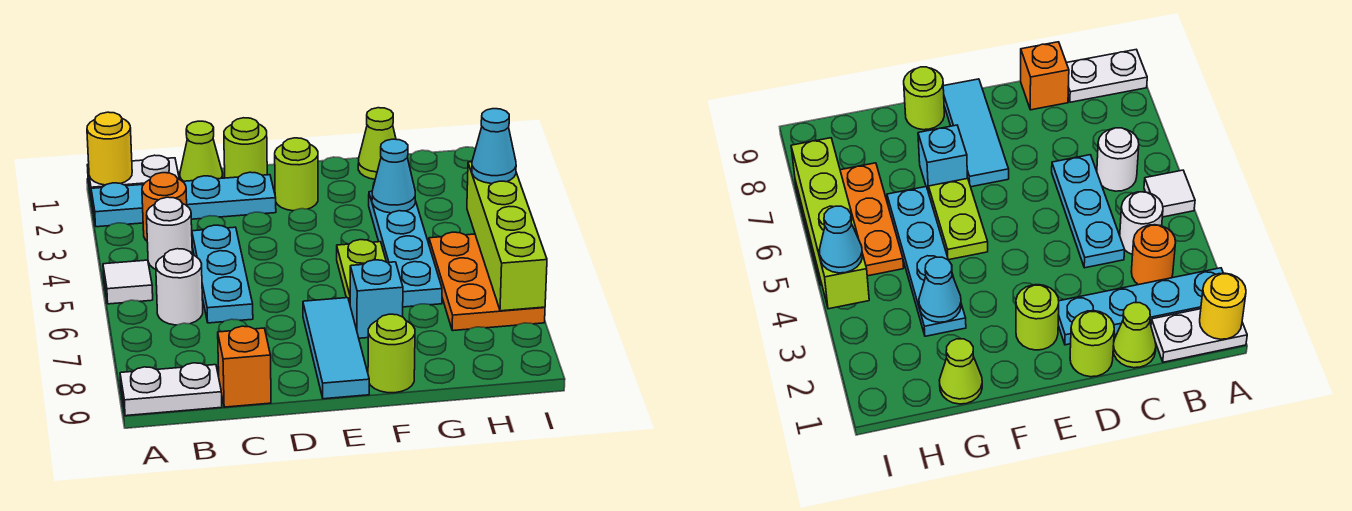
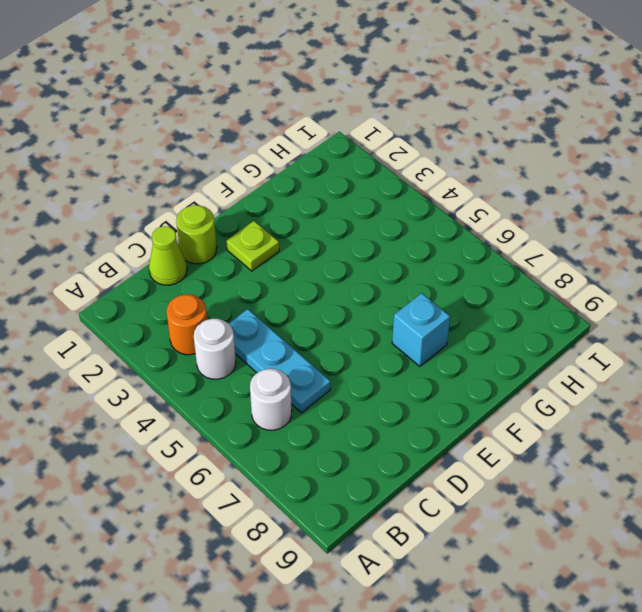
lime plate E2 level 1 -> lime round brick E2 level 1
none -> white plate A1:B1 level 1
none -> cyan plate A2:D2 level 1
none -> white tile A5 level 1

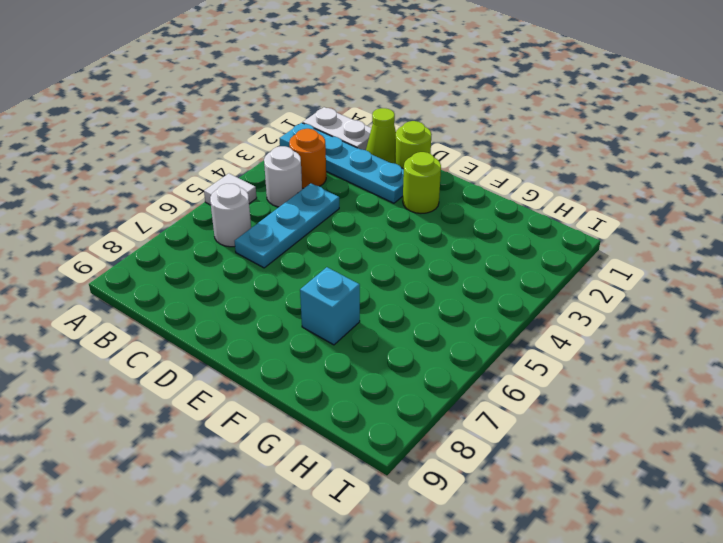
none -> white plate A9:B9 level 1
none -> orange brick C9 level 1
none -> cyan tile E7:E9 level 1

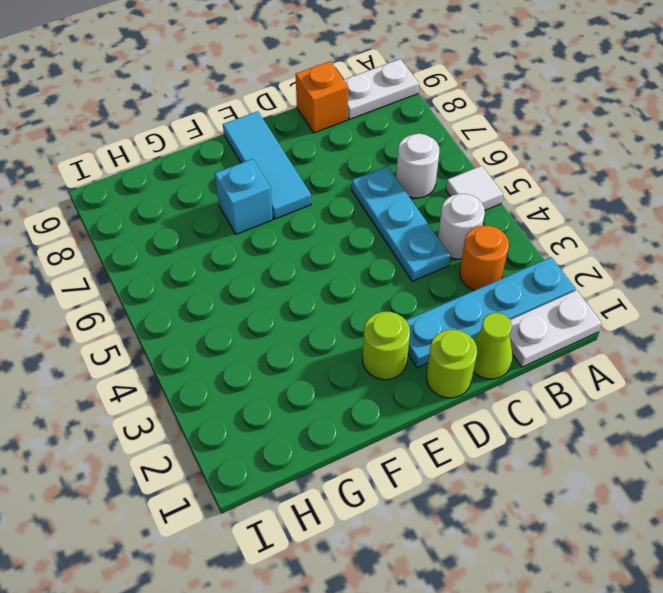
none -> lime plate F5:F6 level 1
none -> lime round brick F9 level 1
none -> lime cone G1 level 1

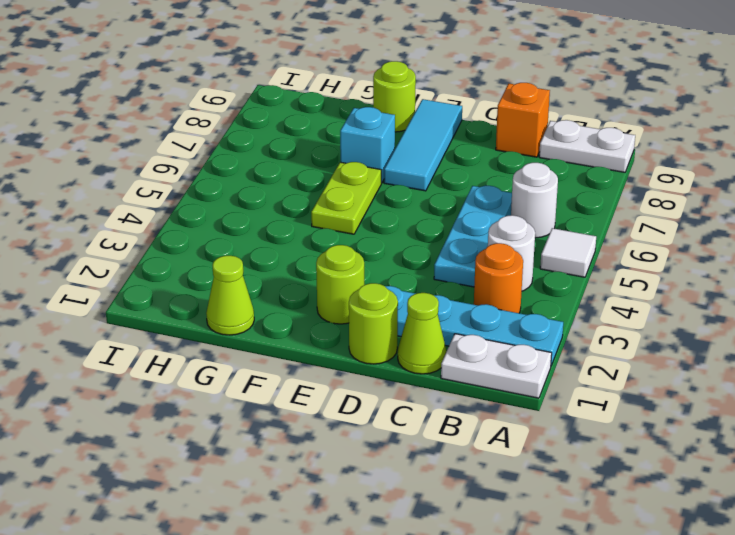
none -> cyan plate G3:G6 level 1
none -> orange plate H5:I7 level 1
none -> yellow round brick A1 level 2

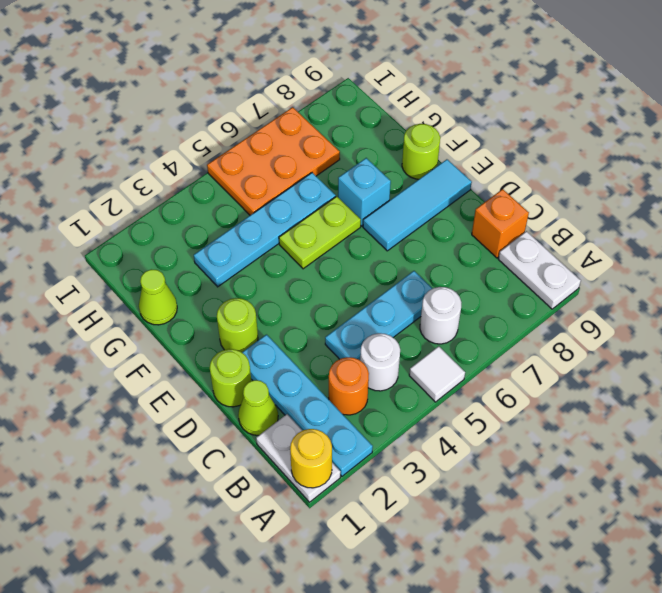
none -> cyan cone G3 level 2
none -> lime brick I4:I7 level 2
none -> cyan cone I4 level 3

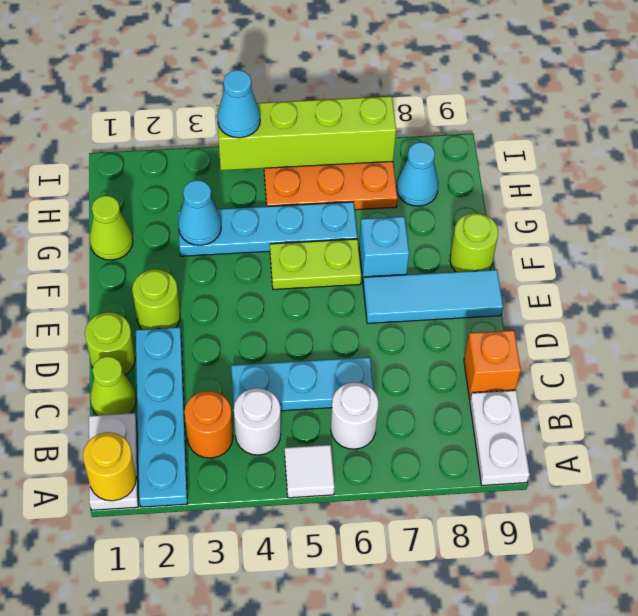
cyan cone H8 level 1 -> none

